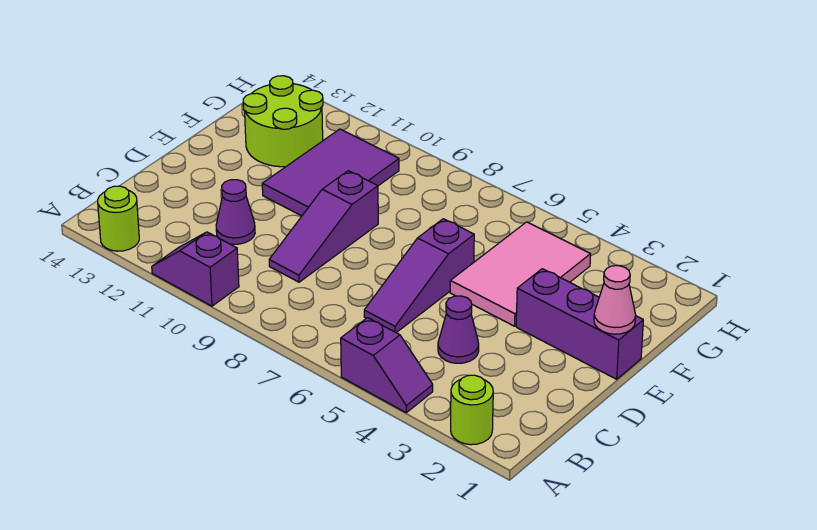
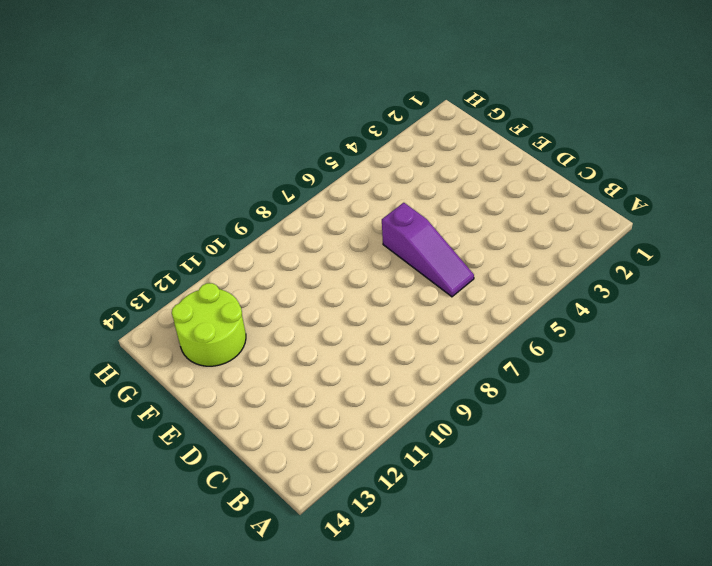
none -> lime round brick A2 level 1
none -> purple slope A4:A5 level 1 top 5
none -> purple slope A10:A11 level 1 top 10

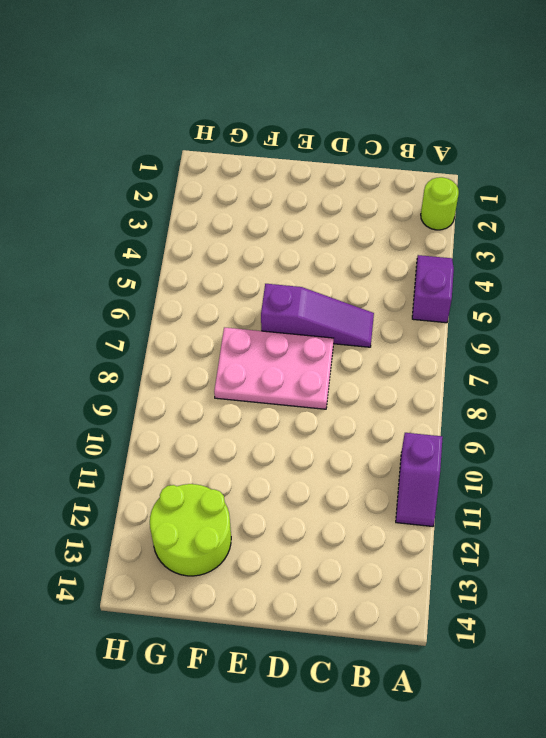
pink plate D7:F8 level 1 -> none
none -> lime round brick A13 level 1
none -> purple cone C4 level 1
none -> purple slope C9:E9 level 1 top E

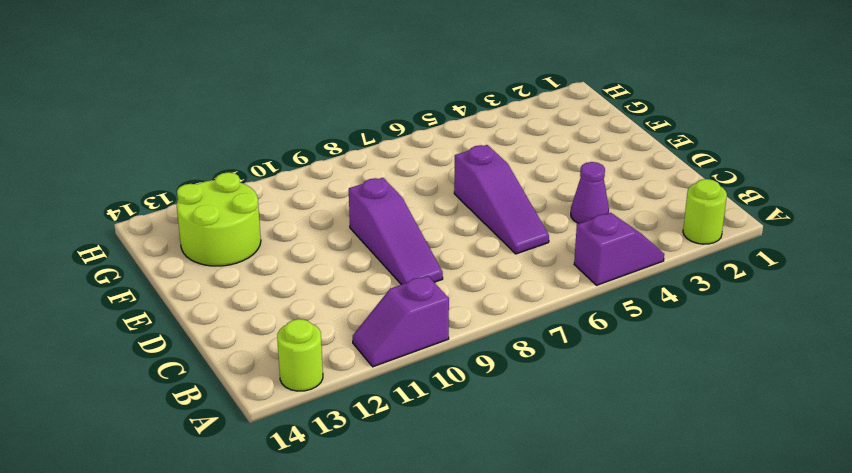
none -> purple cone C11 level 1
none -> purple brick E1:E3 level 1
none -> pink tile E4:G5 level 1

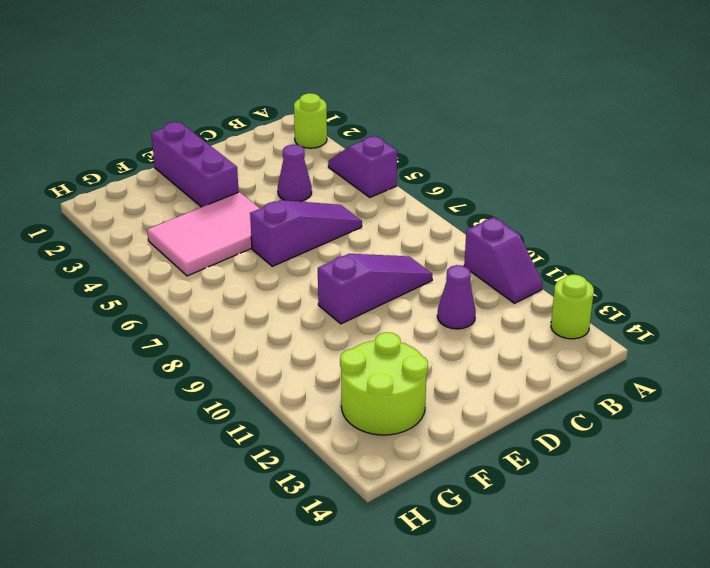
none -> purple tile E10:G11 level 1
none -> pink cone E1 level 2

